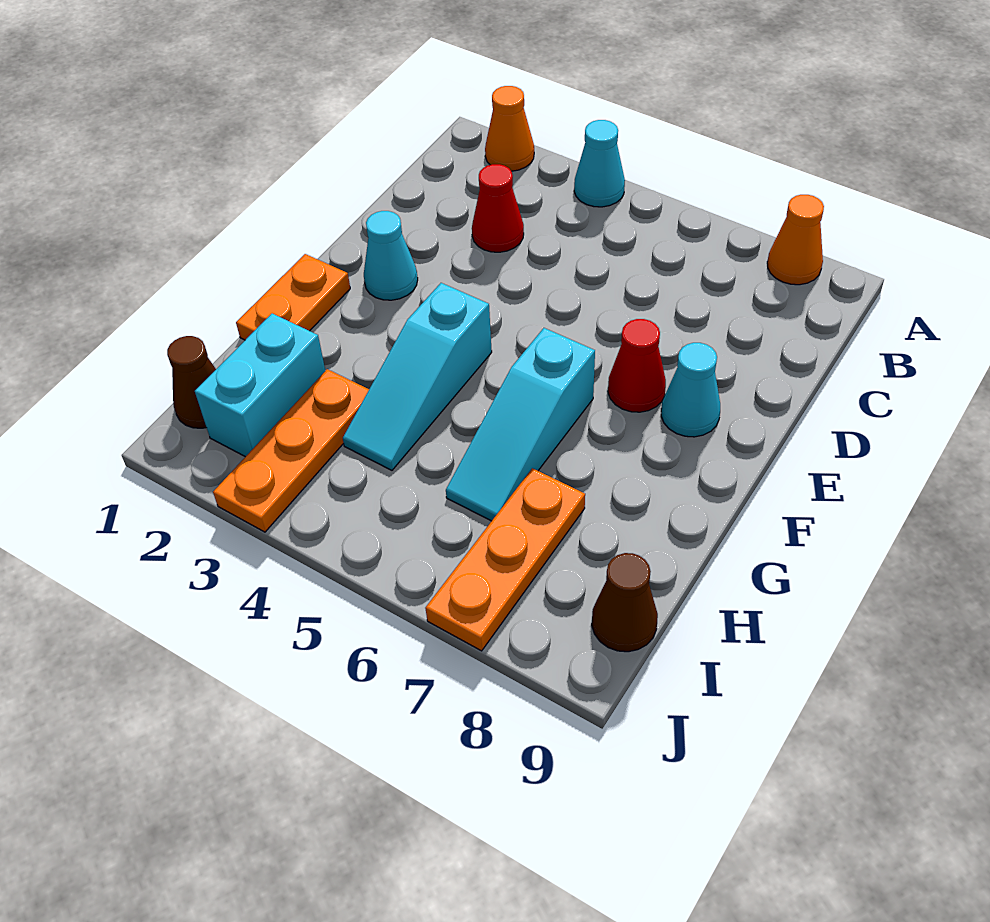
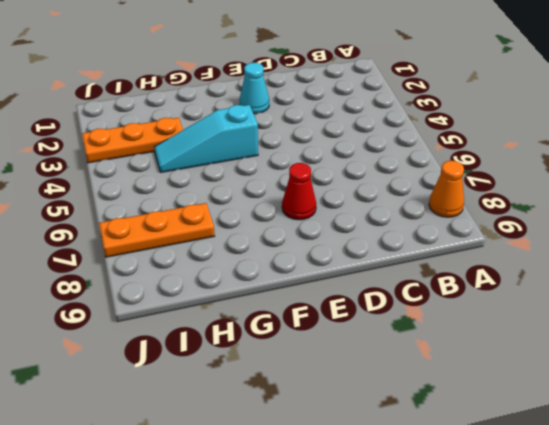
none -> orange cone A2 level 1
none -> cyan cone A4 level 1
none -> red cone C3 level 1

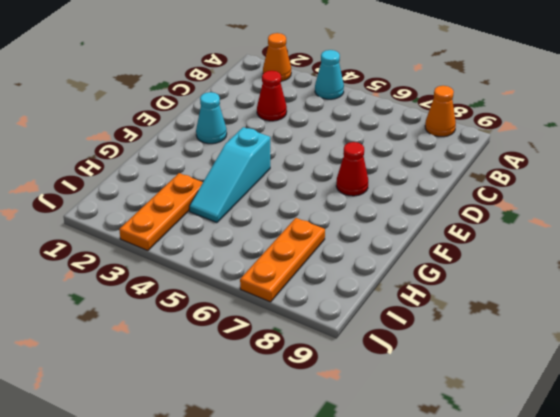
none -> cyan cone E8 level 1
none -> orange plate F1:G1 level 1
none -> cyan slope F6:H6 level 1 top F

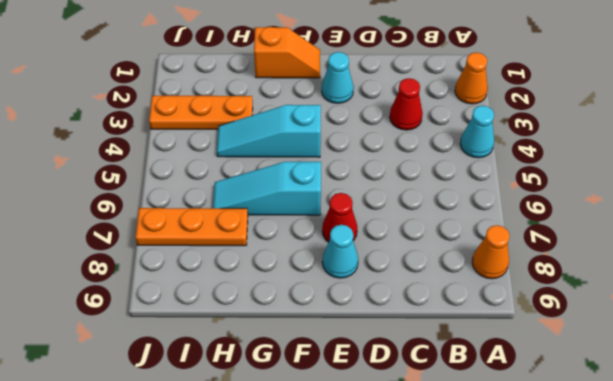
orange slope F1:G1 level 1 top G -> orange plate F1:G1 level 1
none -> cyan brick H2:I2 level 1
none -> brown cone I1 level 1
none -> brown cone I9 level 1

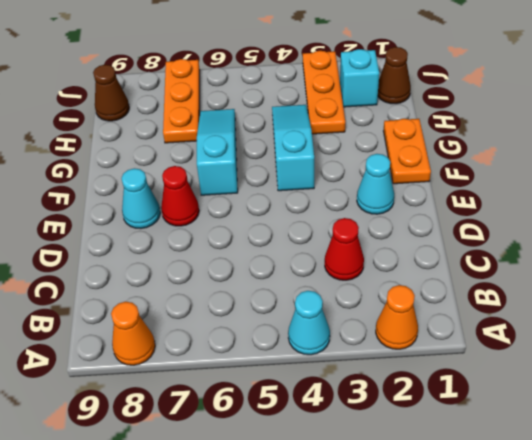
cyan brick I2 level 1 -> cyan brick H2:I2 level 1

